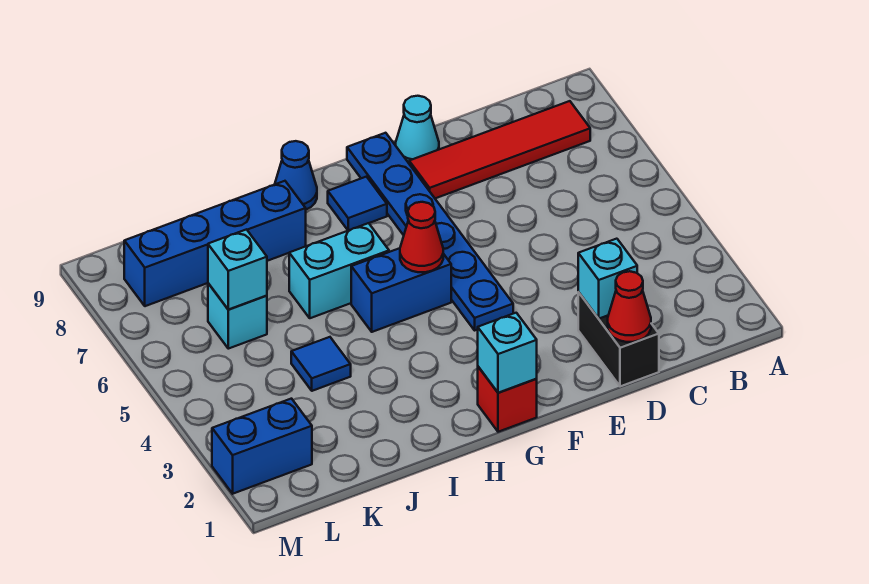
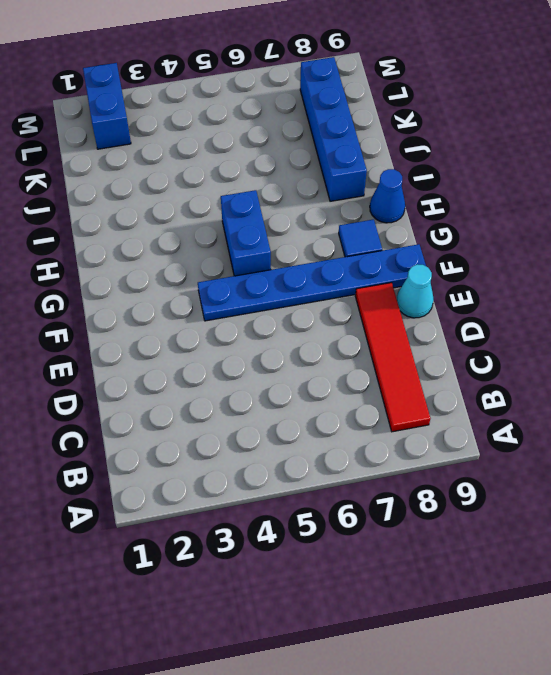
none -> black brick D1:D2 level 1
none -> red brick G1 level 1
none -> cyan brick H6:I6 level 1

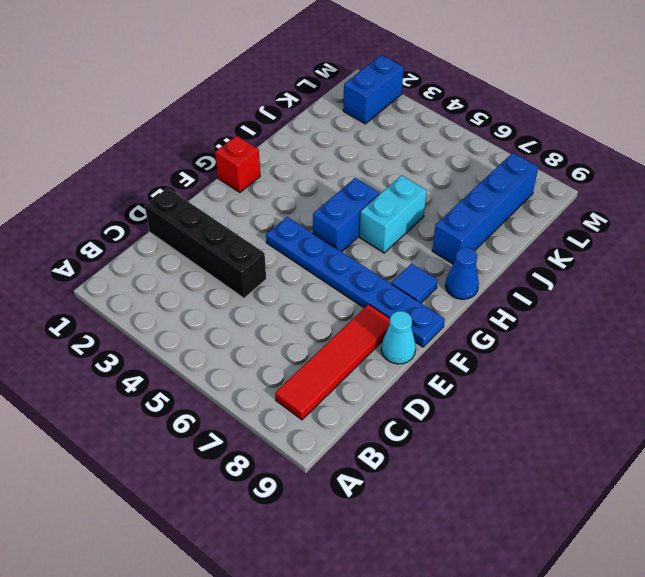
black brick D1:D4 level 1 -> black brick D1:D2 level 1
none -> blue tile J4 level 1
none -> cyan brick K6 level 1
none -> red cone D1 level 2

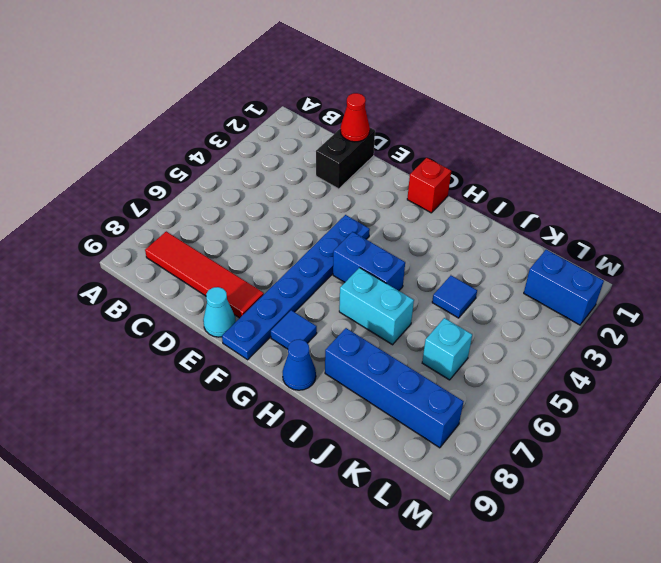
none -> cyan brick D2 level 2
none -> cyan brick G1 level 2
none -> red cone G5 level 2

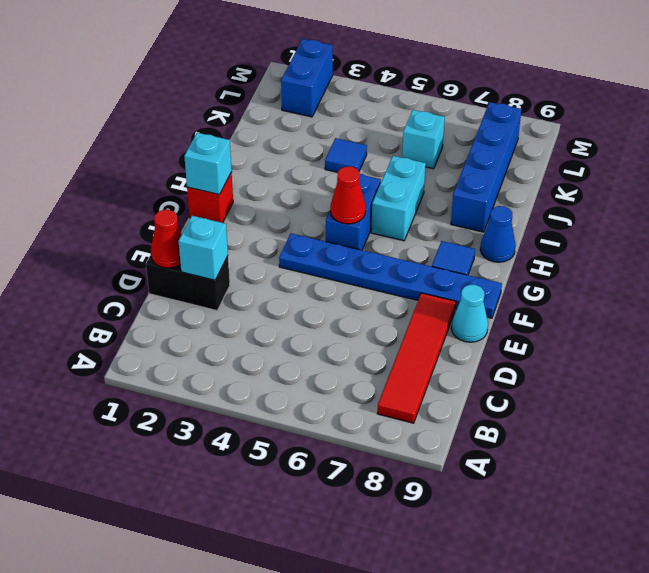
none -> cyan brick K6 level 2

